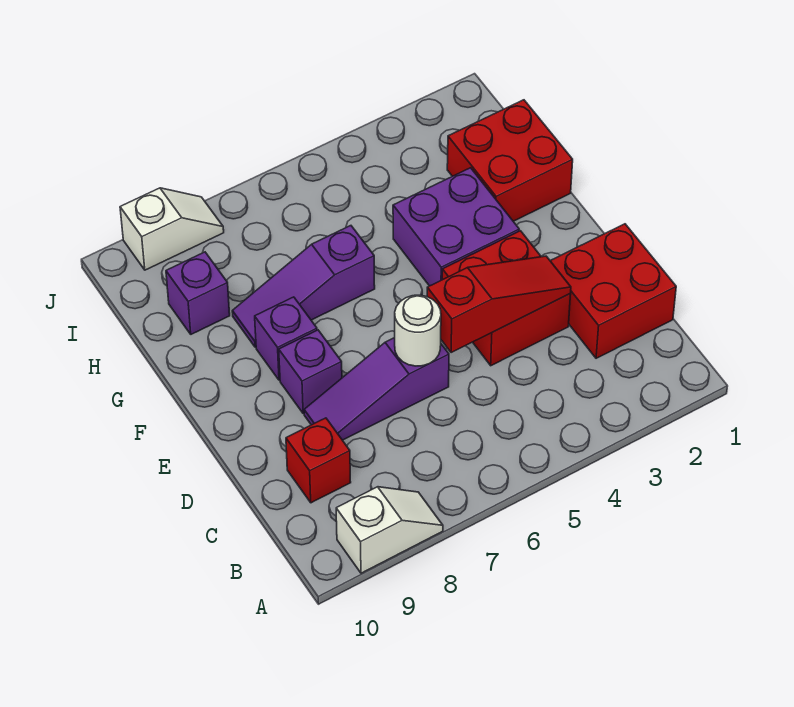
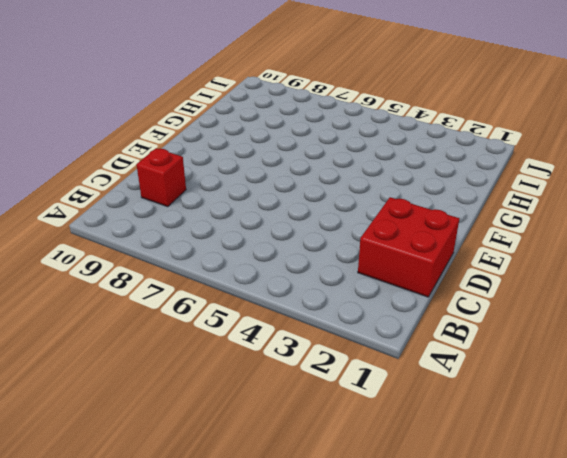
none -> white slope A8:A9 level 1 top 9
none -> red brick D3:E4 level 1
none -> purple slope D6:D8 level 1 top 6

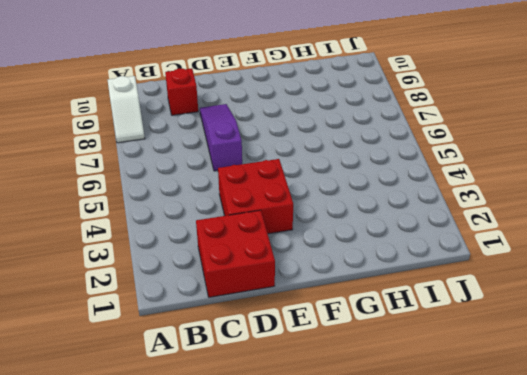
none -> purple brick E8 level 1
none -> purple brick F3:G4 level 1
none -> purple brick F8 level 1

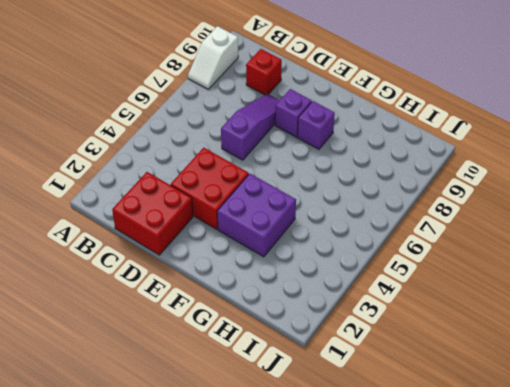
none -> red brick G1:H2 level 1
none -> purple slope G6:G8 level 1 top 6
none -> purple brick H9 level 1

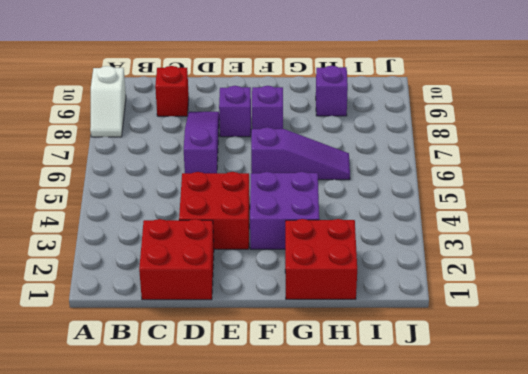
purple slope F6:H6 level 1 top F -> purple slope G6:G8 level 1 top 6
none -> white slope J8:J9 level 1 top 9
none -> red slope D3:D5 level 2 top 5
none -> white round brick D6 level 2

